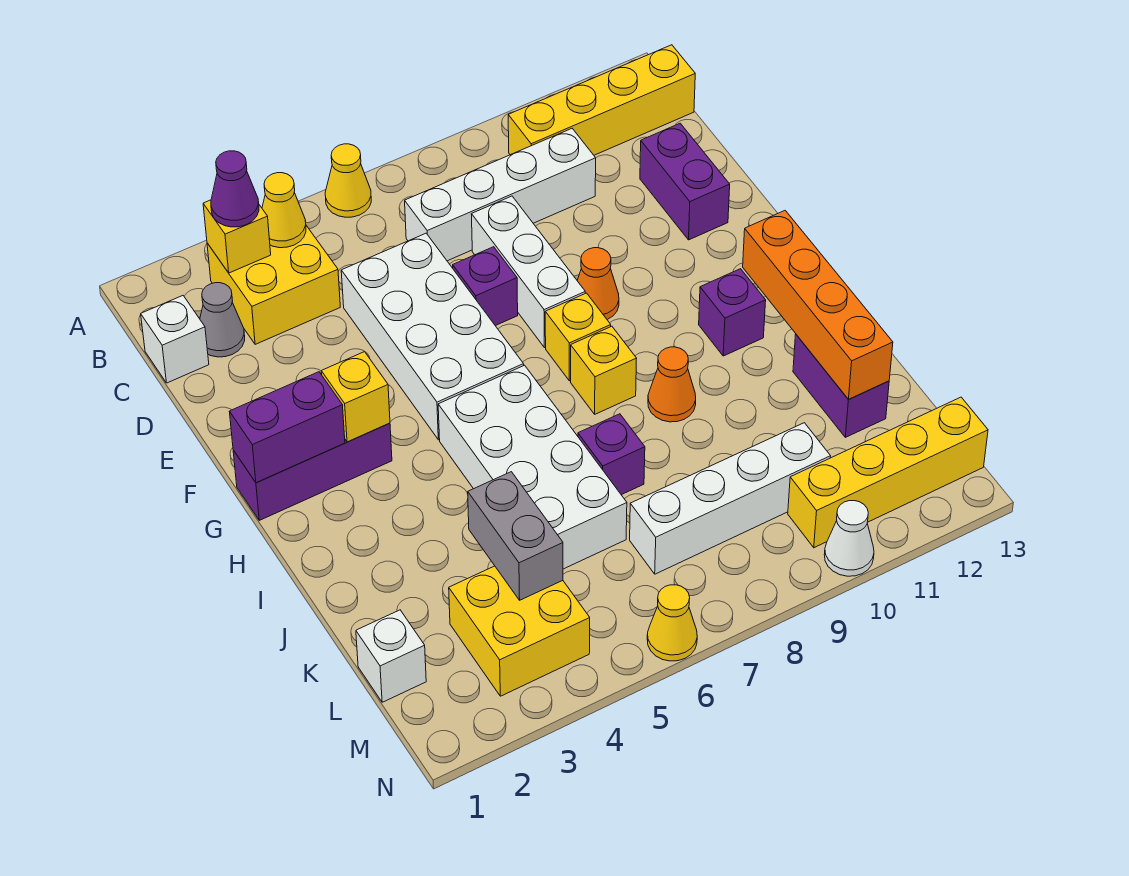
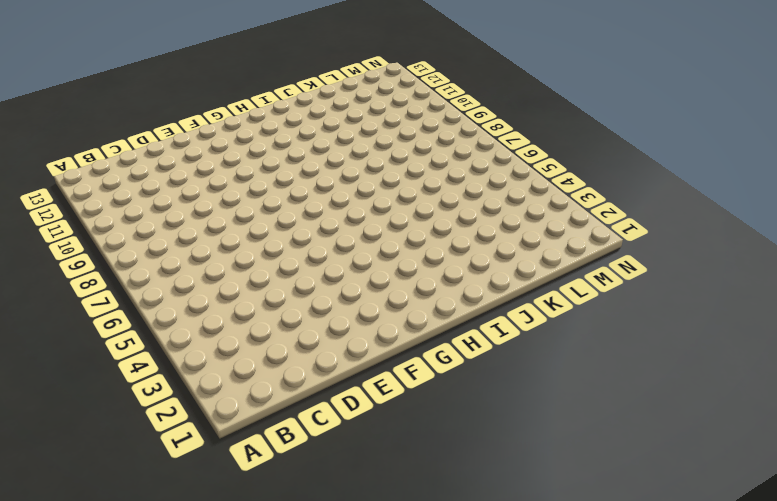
none -> yellow cone A6 level 1
none -> yellow brick B3:C4 level 1
none -> yellow brick B10:B13 level 1
none -> white brick C1 level 1

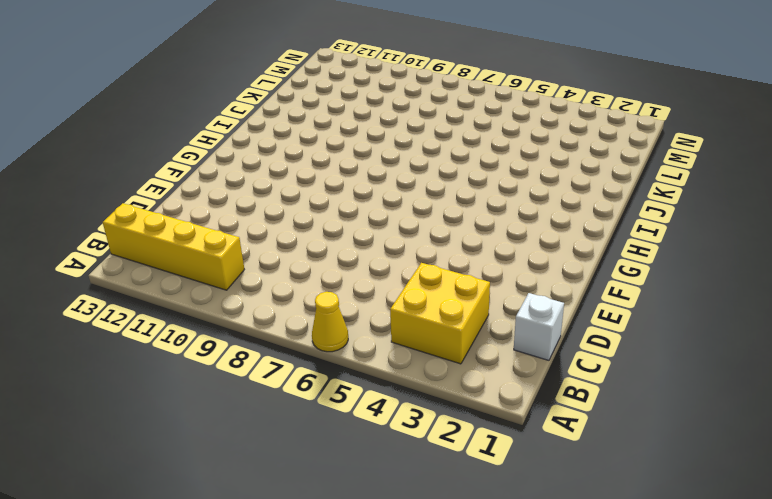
none -> grey cone C2 level 1
none -> white brick C7:C10 level 1
none -> white brick D5:G6 level 1
none -> white brick D8:F8 level 1

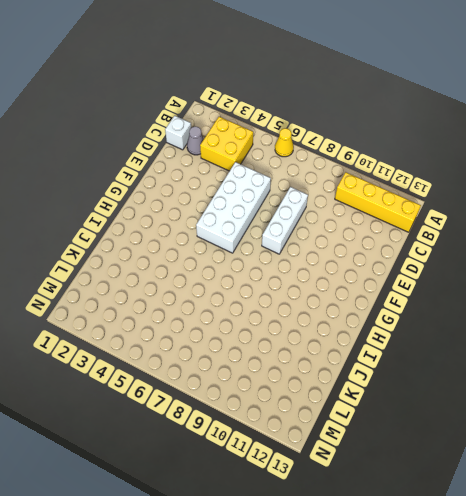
none -> white brick C7:C10 level 1
none -> purple brick D12:E12 level 1
none -> purple brick E7 level 1
none -> orange cone F9 level 1

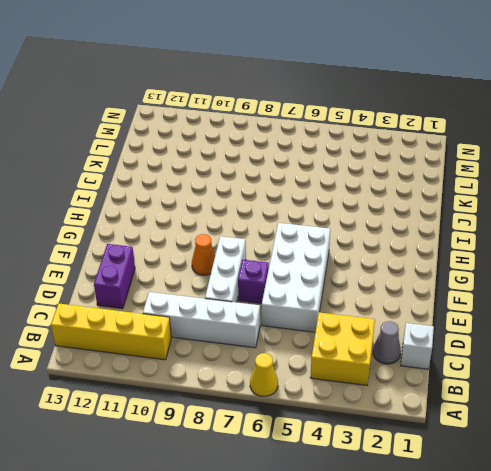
none -> purple brick G1:G3 level 1
none -> yellow brick G8 level 1
none -> white brick H5:K6 level 1
none -> yellow brick H8 level 1

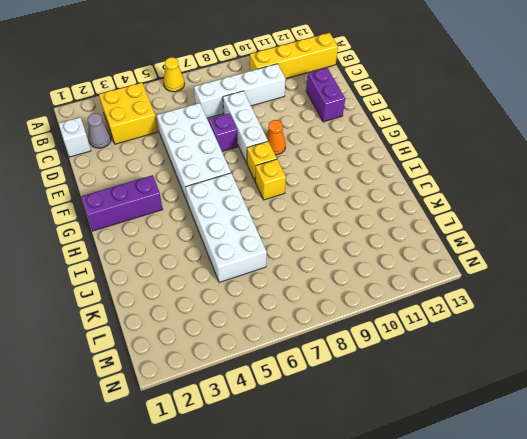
none -> purple brick H11 level 1
none -> orange cone I9 level 1
none -> purple brick J7 level 1
none -> purple brick J12:K12 level 1

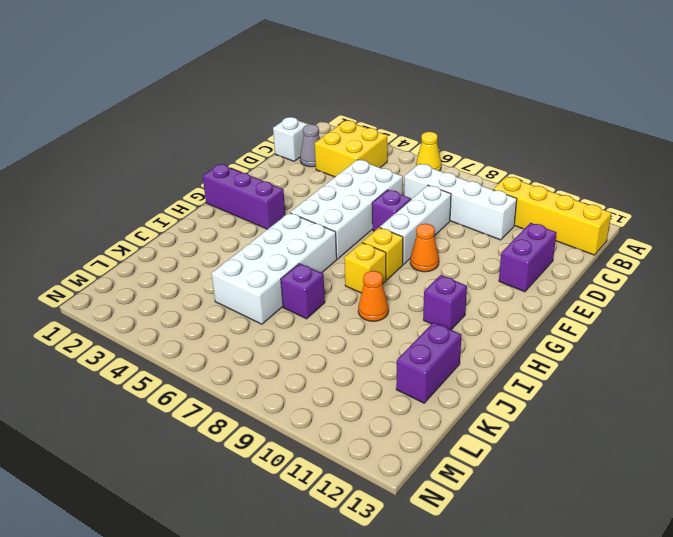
none -> white brick L1 level 1
none -> yellow brick L3:M4 level 1
none -> white brick L7:L10 level 1
none -> yellow brick M10:M13 level 1

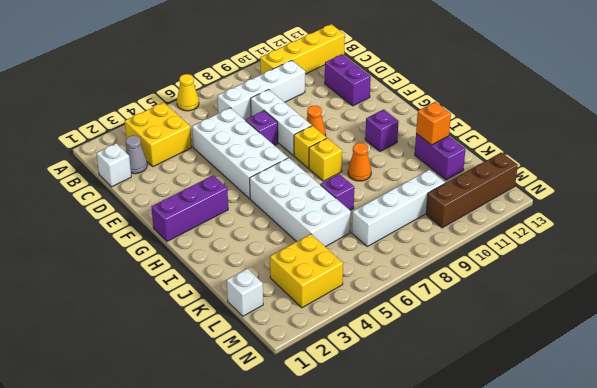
orange brick J12 level 2 -> orange brick H12:K12 level 2
brown brick M10:M13 level 1 -> yellow brick M10:M13 level 1
none -> yellow cone N6 level 1
none -> white cone N10 level 1
none -> yellow brick B3 level 2
none -> yellow cone B4 level 2

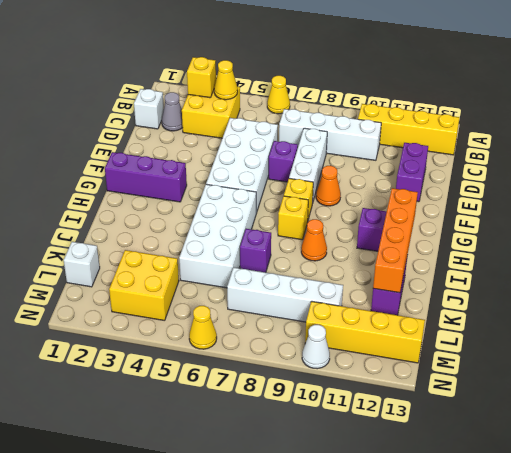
none -> purple brick G1:G2 level 2
none -> yellow brick G3 level 2
none -> grey brick K4:L4 level 2
none -> purple cone B3 level 3

